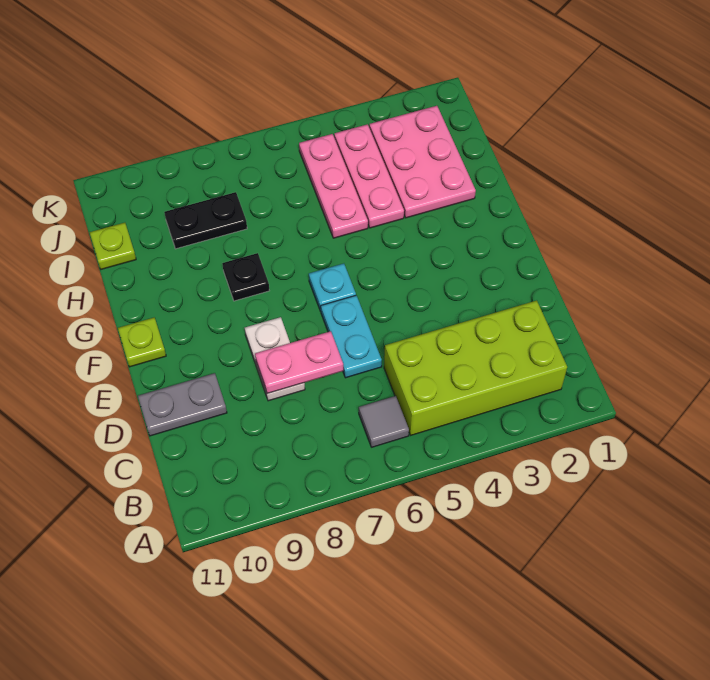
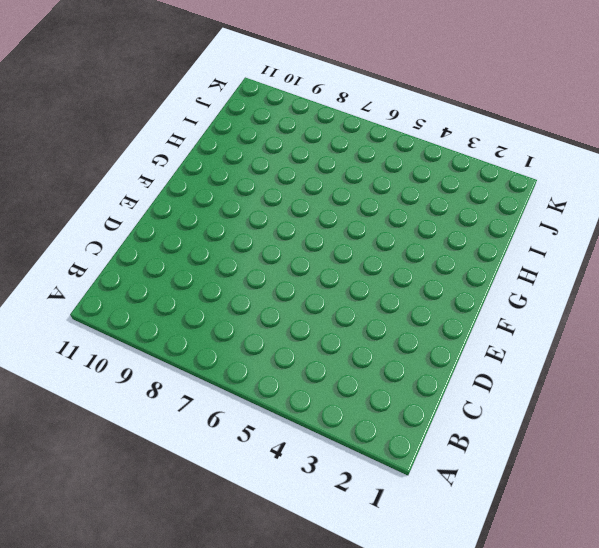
none -> lime brick B2:C5 level 1
none -> grey tile B6 level 1
none -> cyan plate D6:E6 level 1

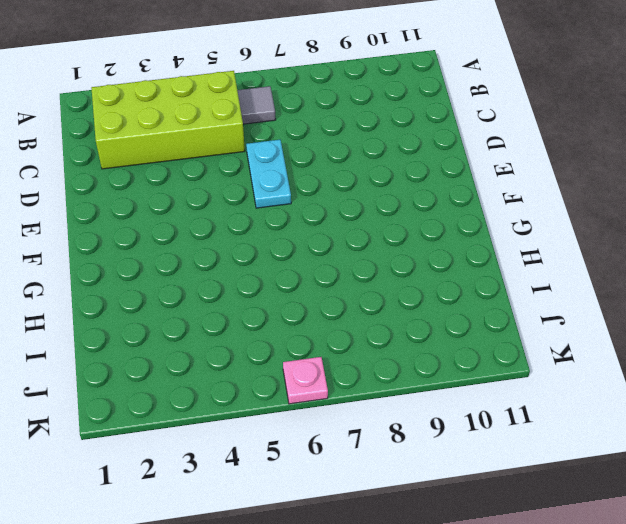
pink plate K6 level 1 -> none
none -> white plate D8:E8 level 1
none -> grey plate D10:D11 level 1
none -> cyan plate F6 level 1

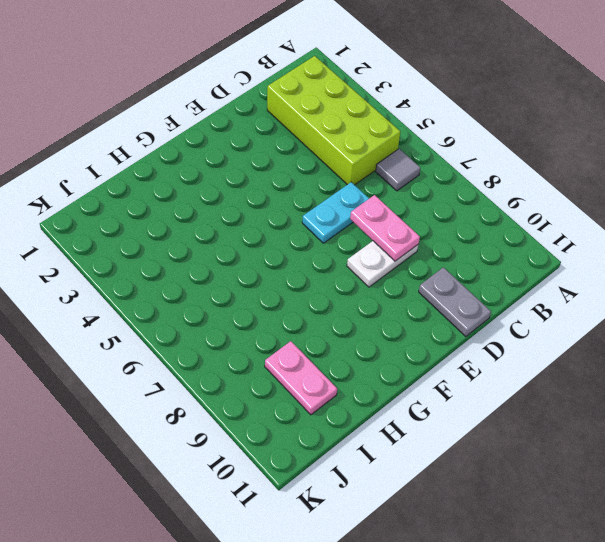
pink plate I9:I10 level 1 -> black plate I8:I9 level 1
none -> cyan plate F6 level 1
none -> lime plate F11 level 1
none -> black plate G8 level 1

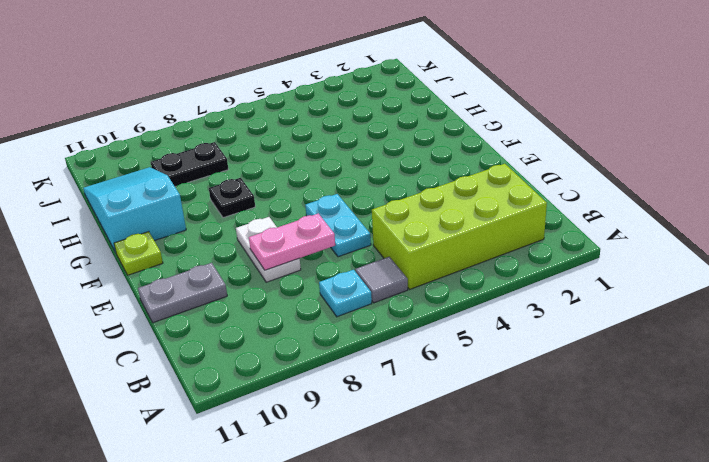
cyan plate B7 level 1 -> cyan plate F6 level 1
cyan slope G10:I11 level 1 top G -> lime plate I11 level 1
none -> pink plate H2:J3 level 1
none -> pink plate H4:J4 level 1
none -> pink plate H5:J5 level 1

